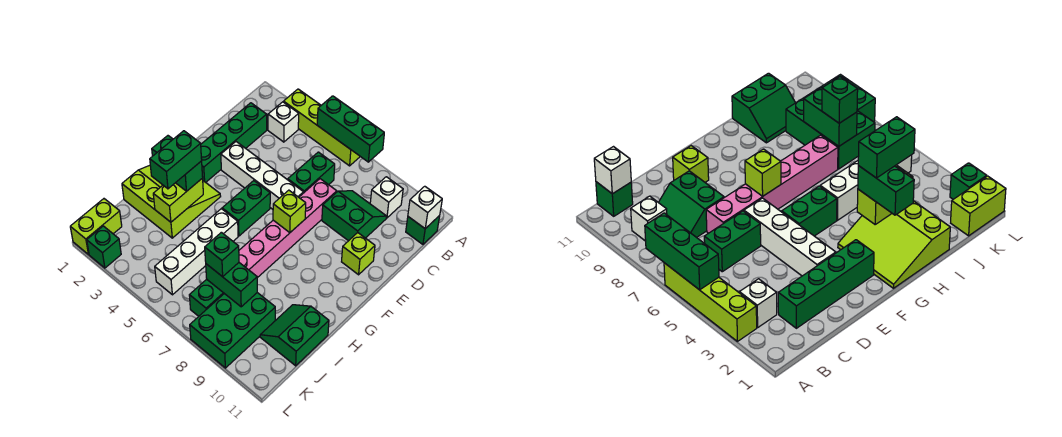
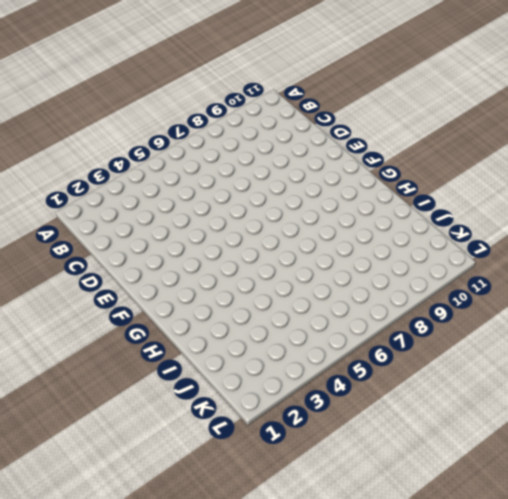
none -> lime brick A3:A6 level 1
none -> white brick B3 level 1
none -> white brick B9 level 1

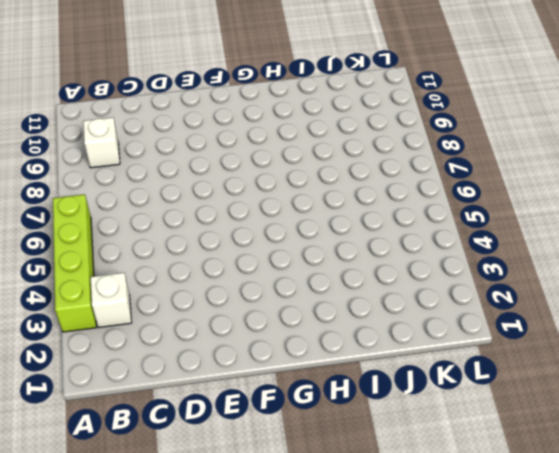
none -> green brick B11 level 1
none -> green brick C2:F2 level 1
none -> green brick C6:D6 level 1

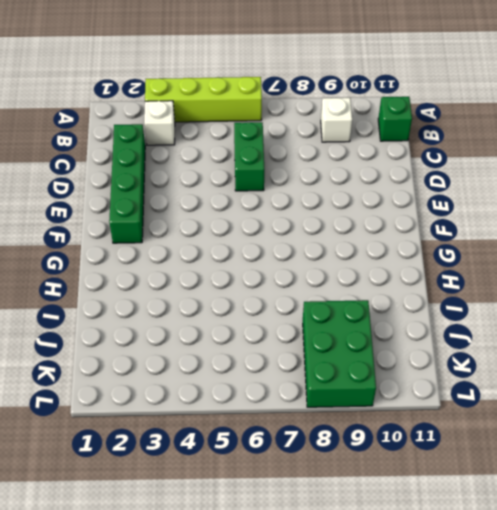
none -> green slope C8:D9 level 1 top D
none -> pink brick D7:I7 level 1
none -> white brick E3:E6 level 1

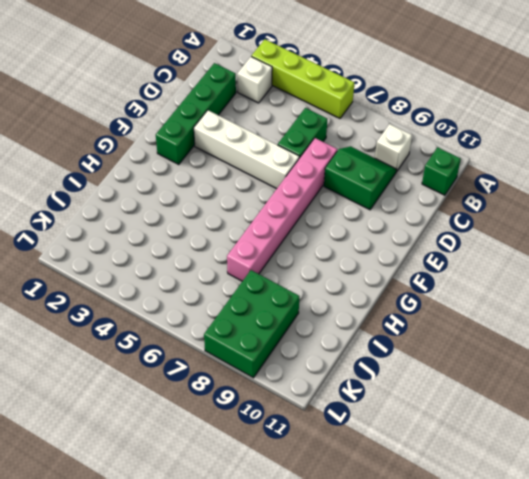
none -> lime brick E10 level 1
none -> green brick F5:G5 level 1
none -> lime slope G1:I3 level 1 top I

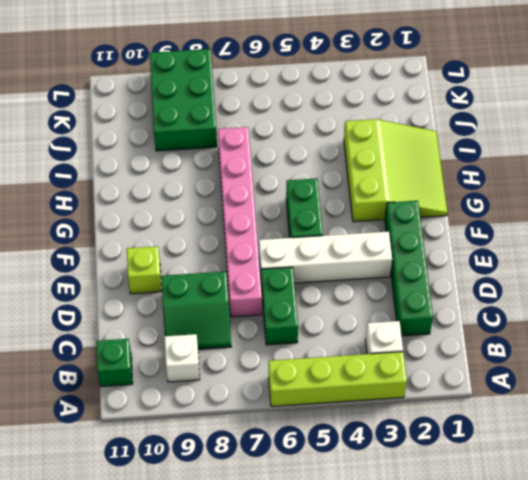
lime slope G1:I3 level 1 top 3 -> lime slope G1:I3 level 1 top I
none -> white brick H5:K5 level 1
none -> green slope I10:J11 level 1 top 11
none -> green brick J7:K7 level 1

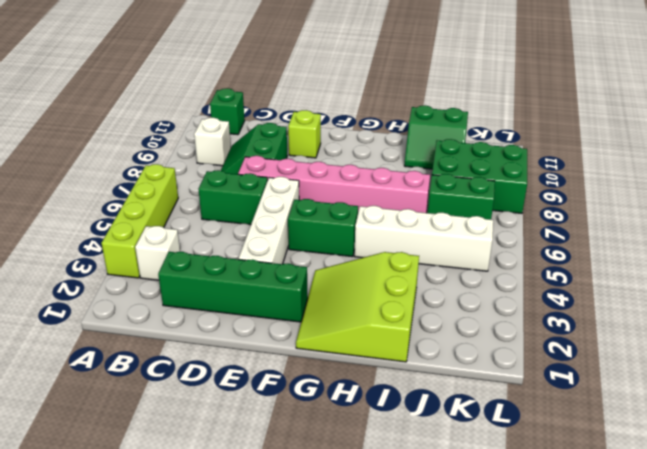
none -> lime brick K1:L1 level 1
none -> green brick L2 level 1
none -> green brick A5:A7 level 2

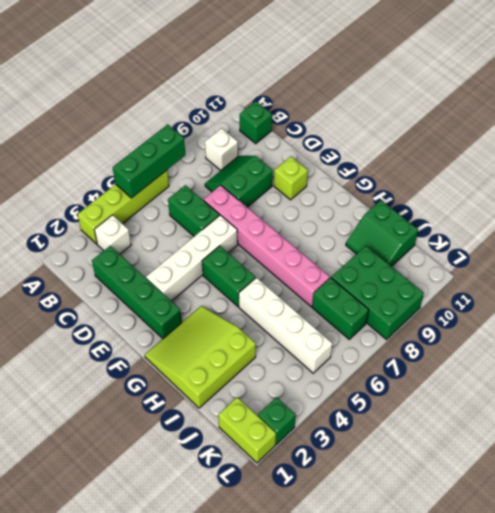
none -> white brick B11 level 2
none -> lime brick F7 level 2
none -> lime brick H3:I3 level 2

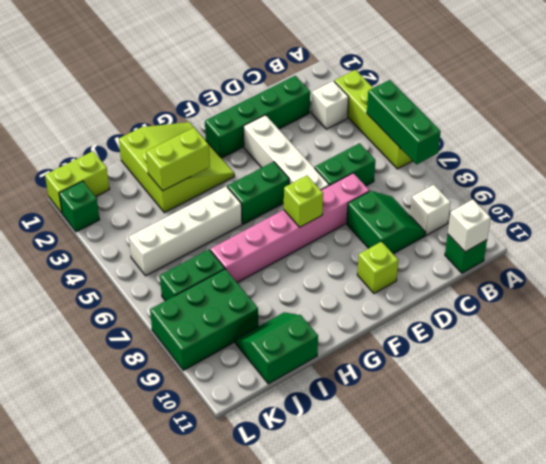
none -> green brick J7:J8 level 2
none -> green brick H2:H3 level 3
none -> green brick J7 level 3

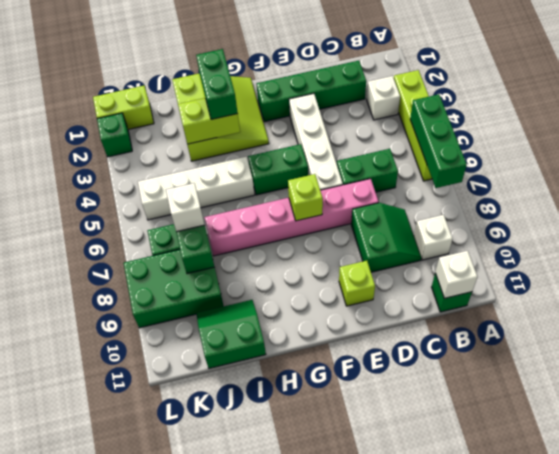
white brick J7 level 3 -> green brick J7 level 3
none -> green brick H3:I3 level 4

